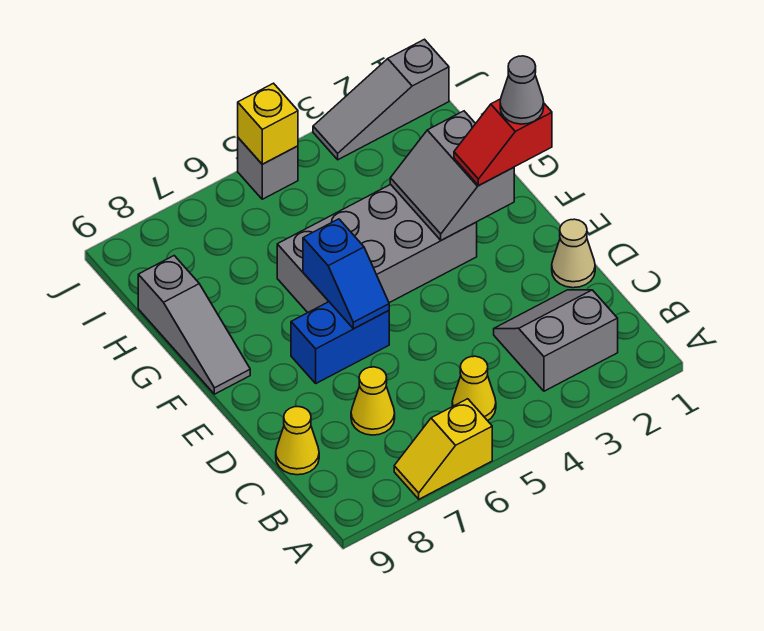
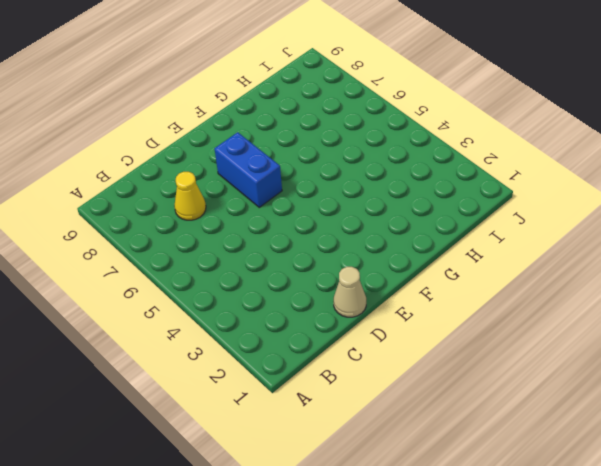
none -> yellow slope A6:A7 level 1 top 6
none -> grey slope B2:C3 level 1 top B
none -> yellow cone B5 level 1

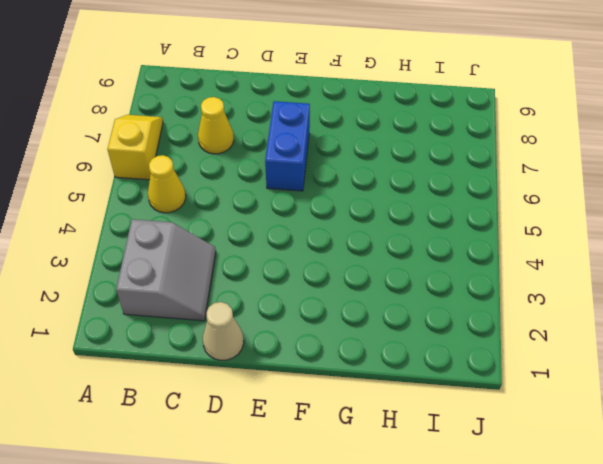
none -> yellow cone C9 level 1
none -> grey brick F3:G6 level 1
none -> grey slope F9:H9 level 1 top H

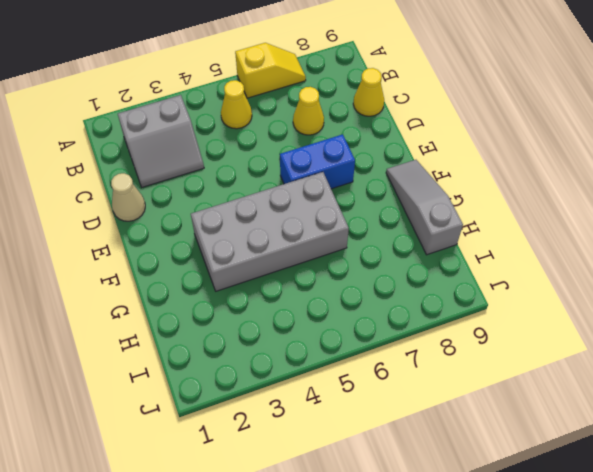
none -> grey slope J1:J3 level 1 top 1
none -> grey brick J5 level 1
none -> blue slope E6:F6 level 2 top F

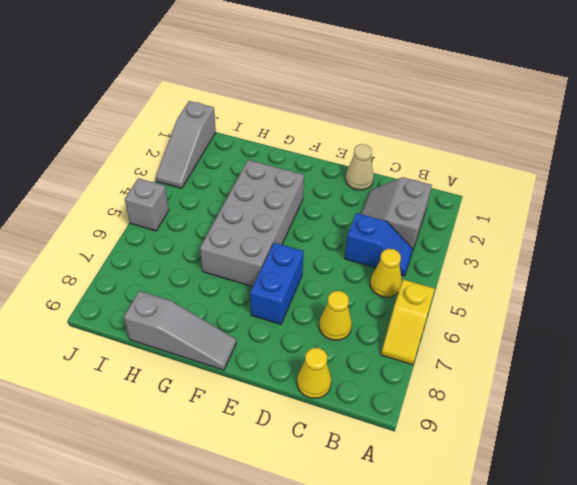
blue slope B4:C4 level 1 top C -> blue slope E6:F6 level 2 top F
none -> grey slope F2:G3 level 2 top 2
none -> yellow brick J5 level 2
none -> red slope F1:F2 level 3 top 1

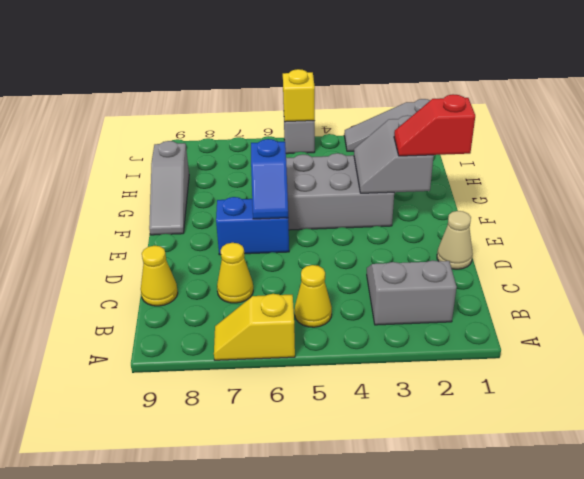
none -> grey cone F1 level 4

